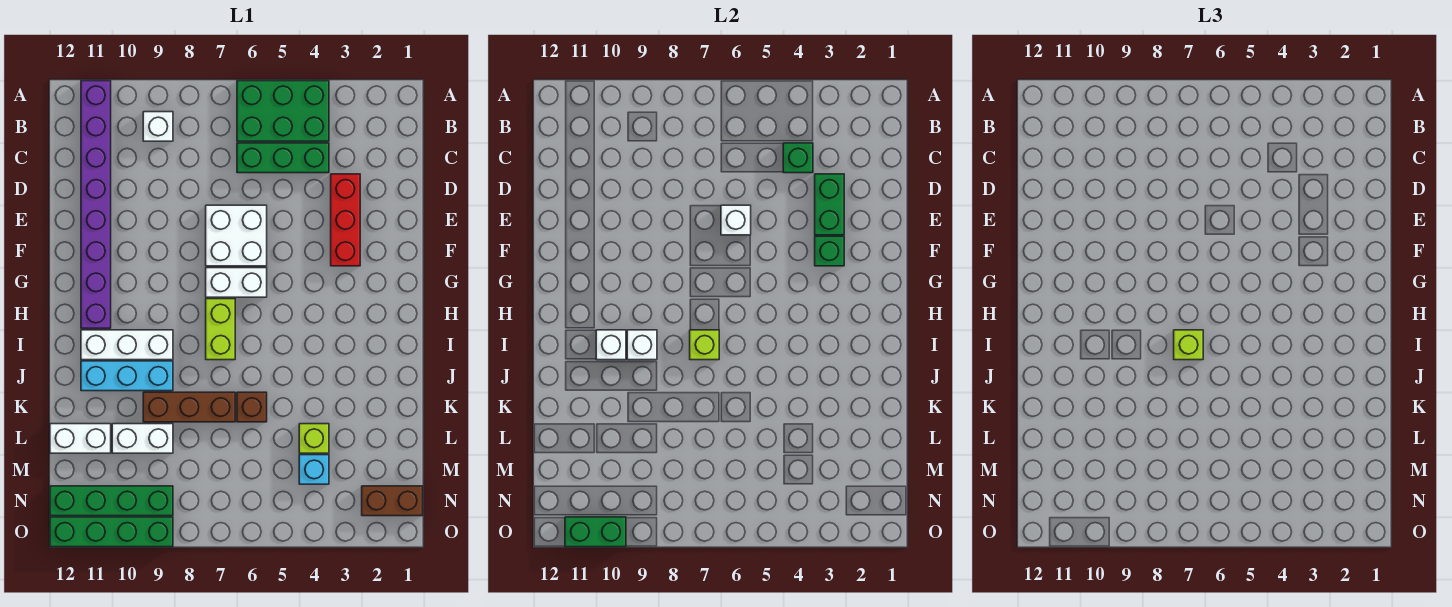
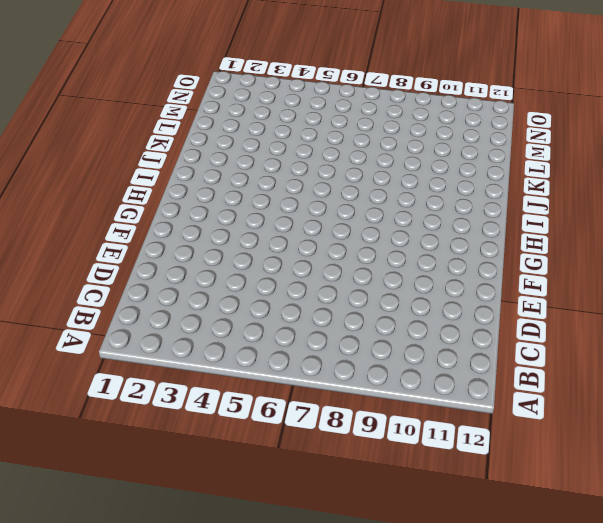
none -> green brick A4:B6 level 1
none -> purple brick A11:H11 level 1
none -> white brick B9 level 1

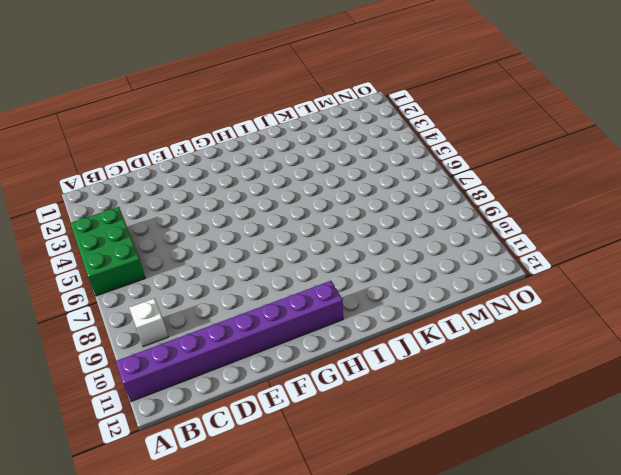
none -> green brick C4:C6 level 1
none -> red brick D3:F3 level 1
none -> white brick E6:F7 level 1

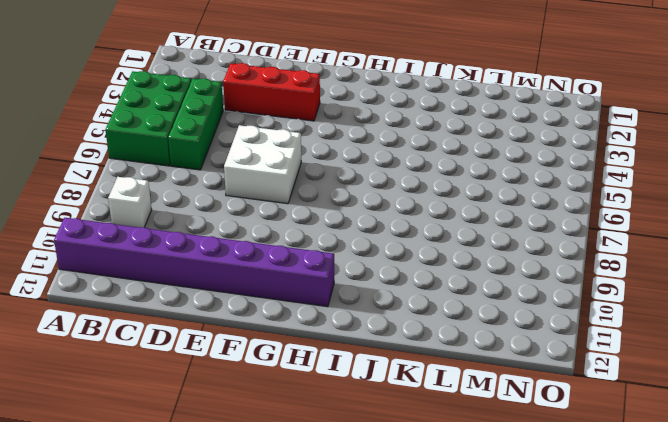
none -> white brick G6:G7 level 1
none -> lime brick H7:I7 level 1
none -> white brick I9:I11 level 1

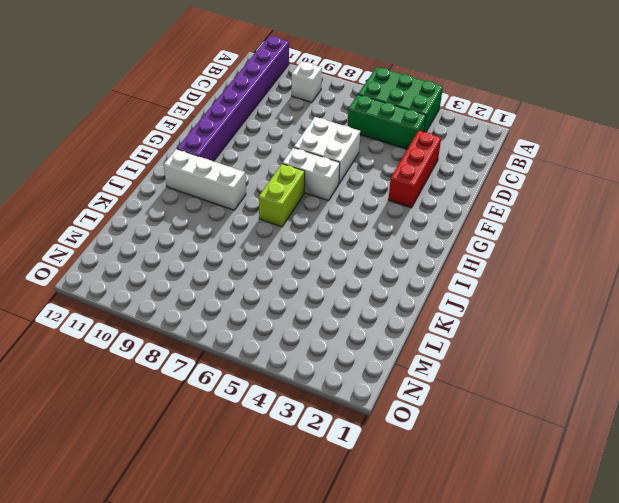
none -> cyan brick J9:J11 level 1
none -> brown brick K6 level 1
none -> brown brick K7:K9 level 1

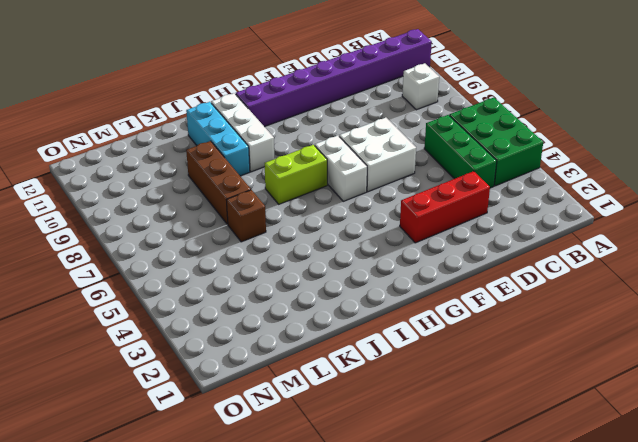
none -> lime brick L4 level 1
none -> white brick L9:L10 level 1
none -> white brick L11:L12 level 1

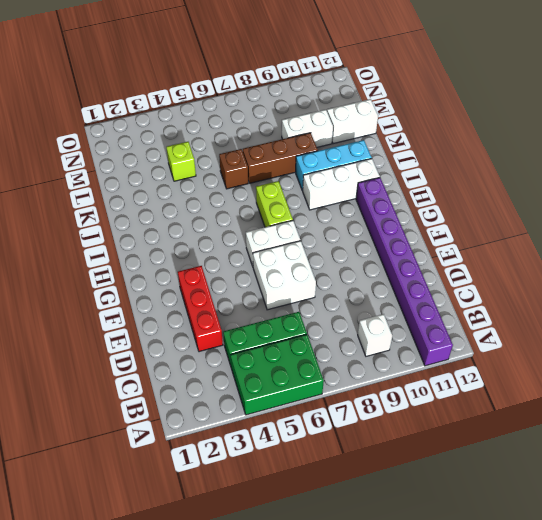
none -> cyan brick M4 level 1
none -> brown brick N1:N2 level 1
none -> green brick N9:N12 level 1

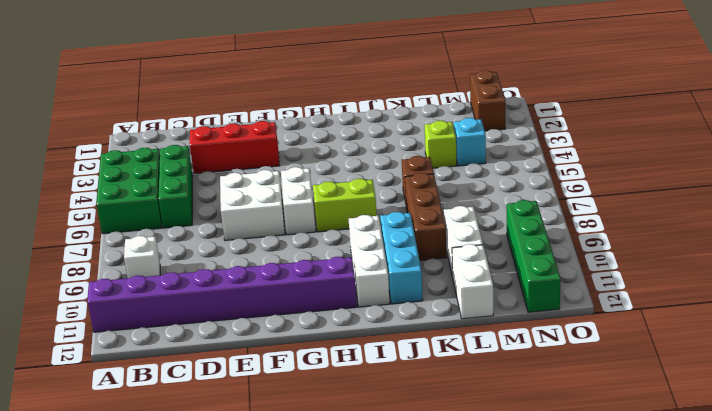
none -> green brick O9:O12 level 1
none -> green brick C4 level 2
none -> green brick D3:E3 level 2

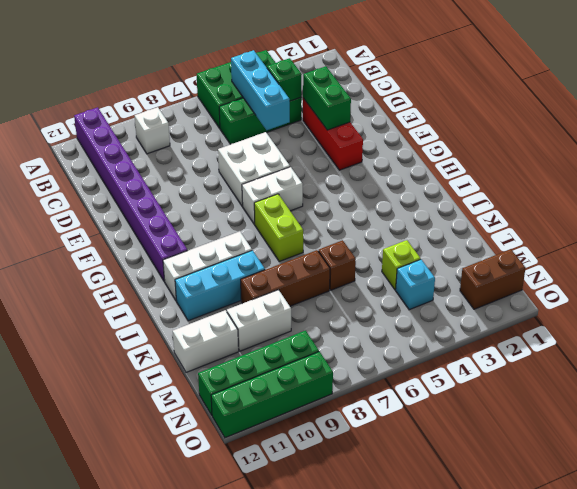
cyan brick B5:D5 level 2 -> none
none -> white brick E6 level 2
none -> green brick F3 level 2
none -> lime brick I7 level 2

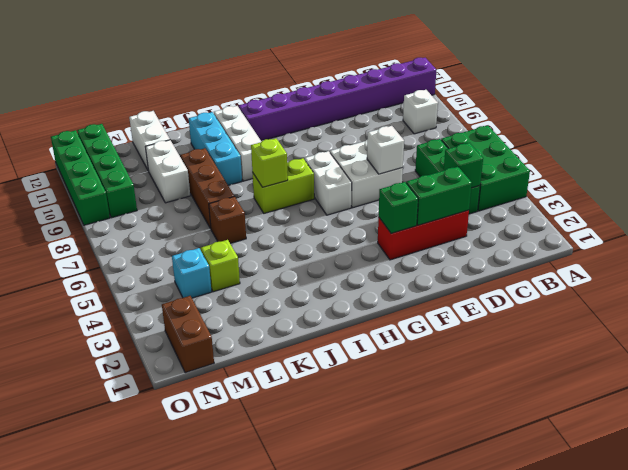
none -> white brick I9 level 2
none -> white brick I10 level 2
none -> green brick O10:O11 level 2

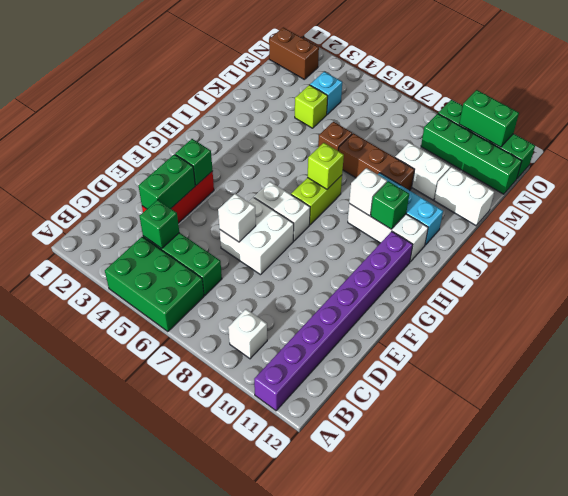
green brick I10 level 2 -> white brick I10 level 2
none -> lime brick I7 level 3

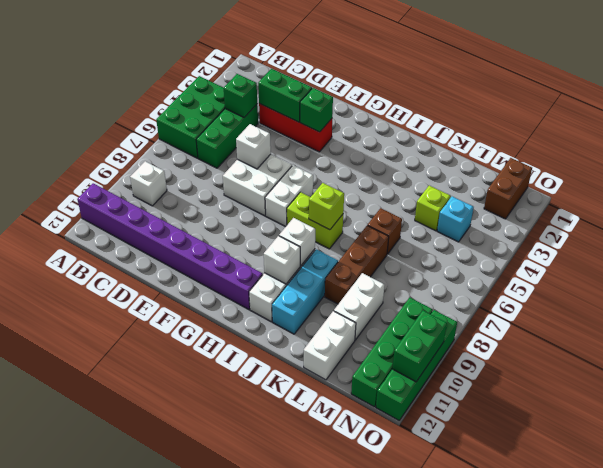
none -> lime brick I7 level 3

